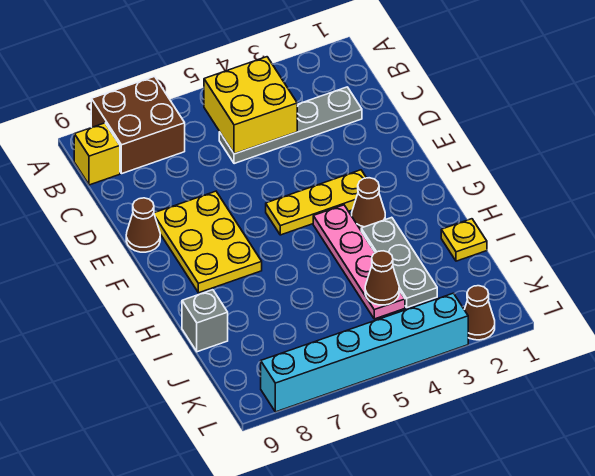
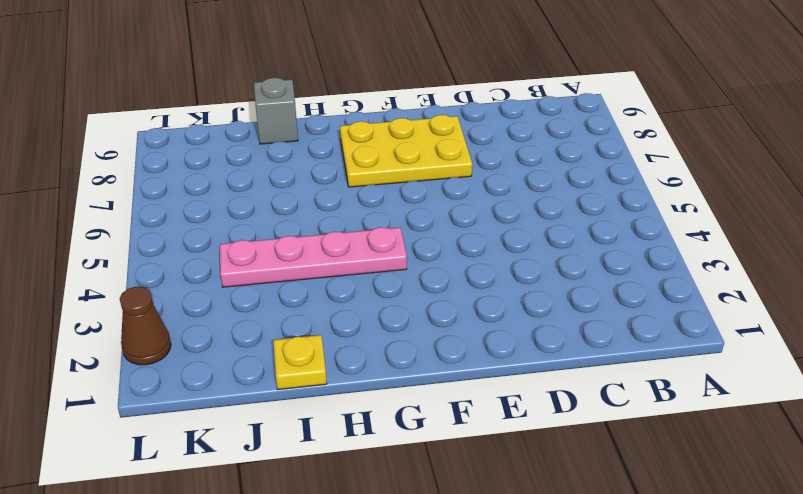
none -> brown brick A7:B8 level 1
none -> yellow brick B9 level 1
none -> grey plate C2:C5 level 1

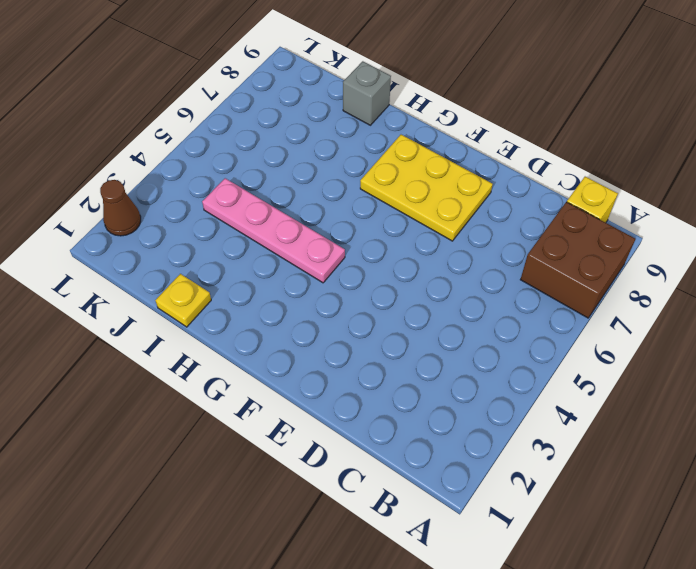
none -> grey plate C2:C5 level 1
none -> brown cone E9 level 1
none -> yellow plate F3:F5 level 1

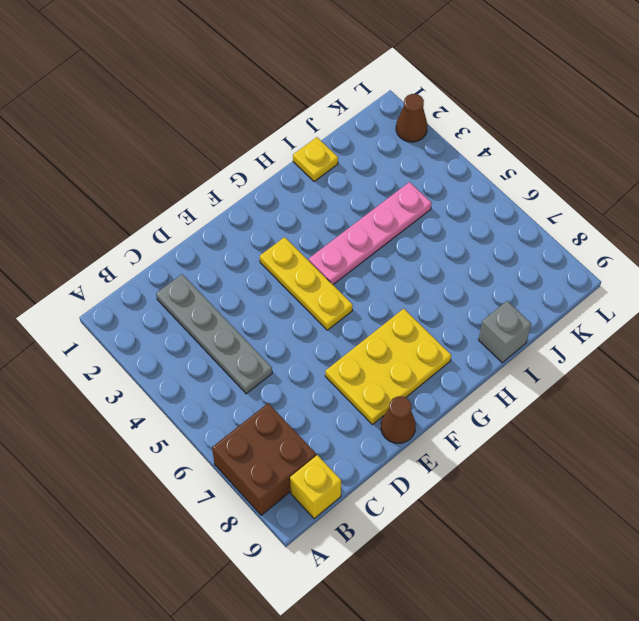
none -> brown cone G3 level 1
none -> grey plate H3:J3 level 1
none -> cyan brick L3:L8 level 1

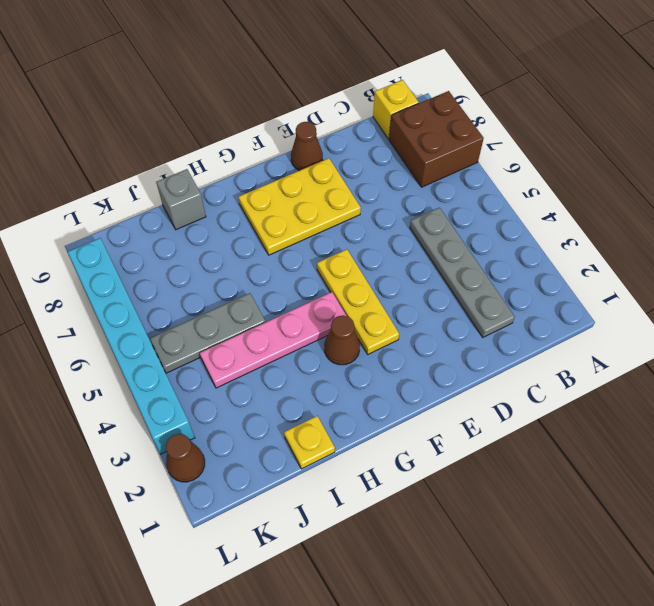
grey plate I5:K5 level 1 -> grey plate H3:J3 level 1
none -> yellow brick B4:C5 level 2
none -> brown cone J4 level 2

